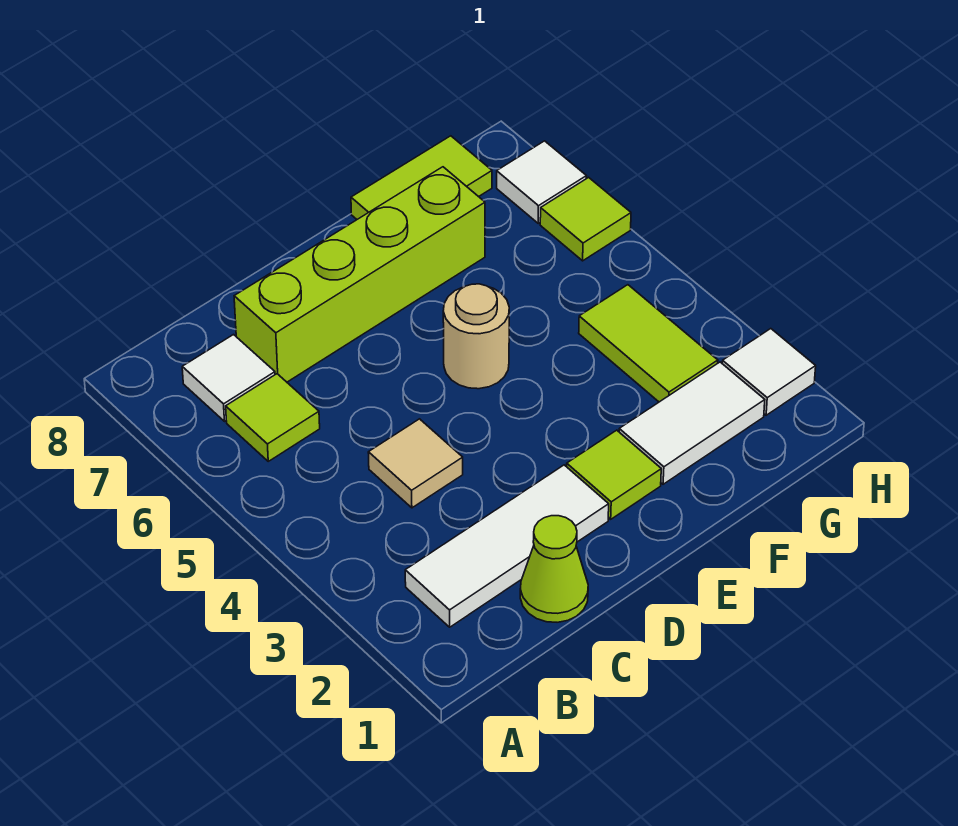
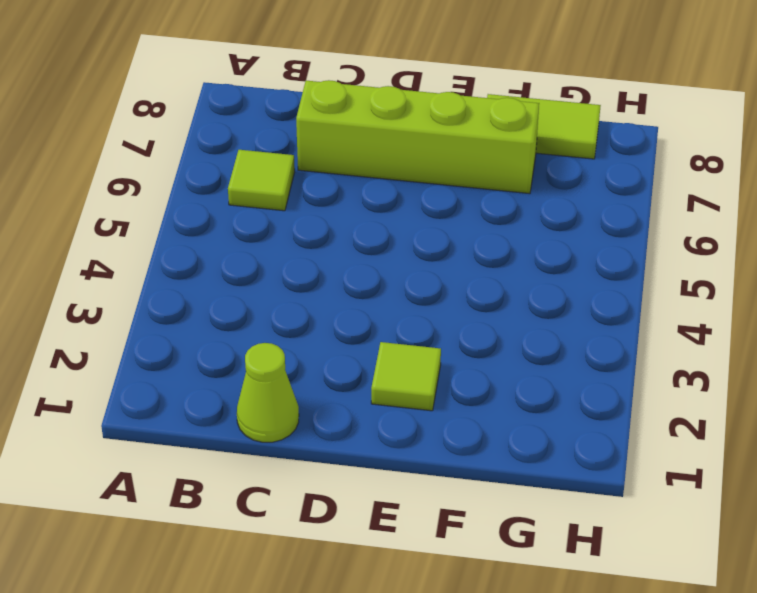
none -> white tile B2:D2 level 1
none -> white tile B7 level 1
none -> tan tile C4 level 1

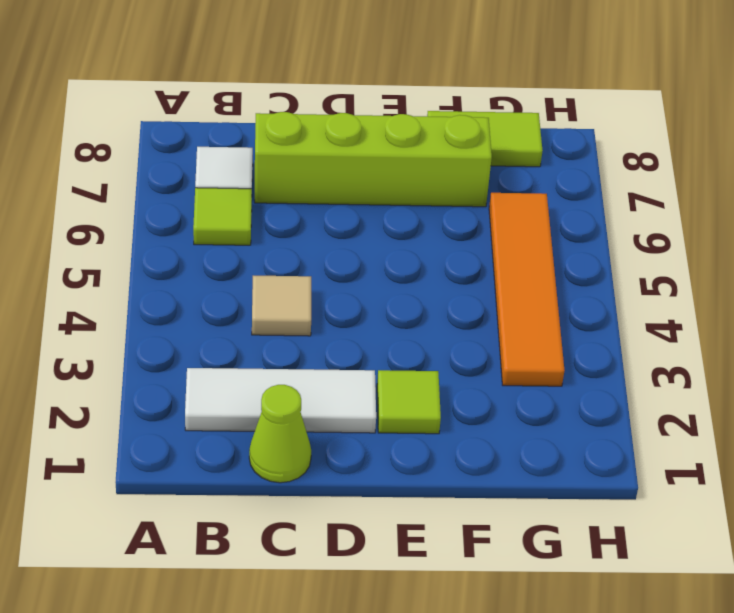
orange tile G3:G6 level 1 -> lime tile G3:G4 level 1
none -> tan round brick E5 level 1
none -> white tile F2:G2 level 1
none -> white tile H2 level 1

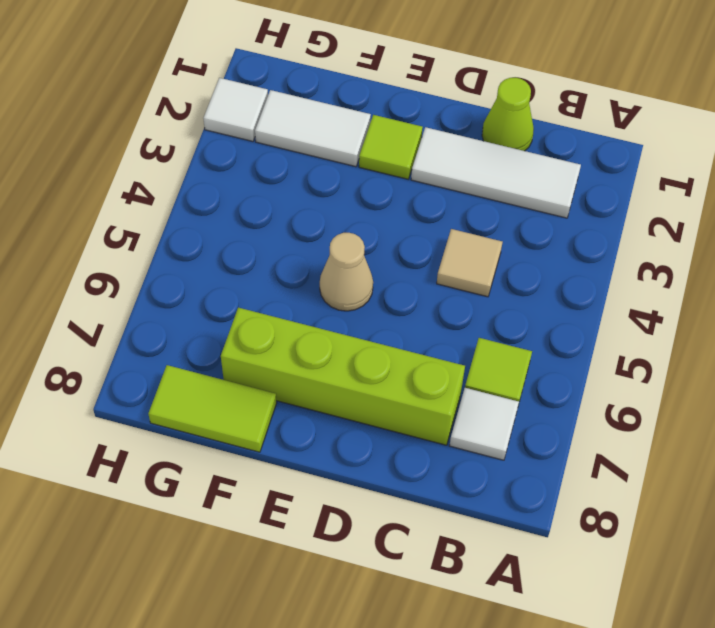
tan cone E5 level 1 -> tan round brick E5 level 1
none -> lime tile G3:G4 level 1
none -> lime tile H6 level 1
none -> white tile H7 level 1

